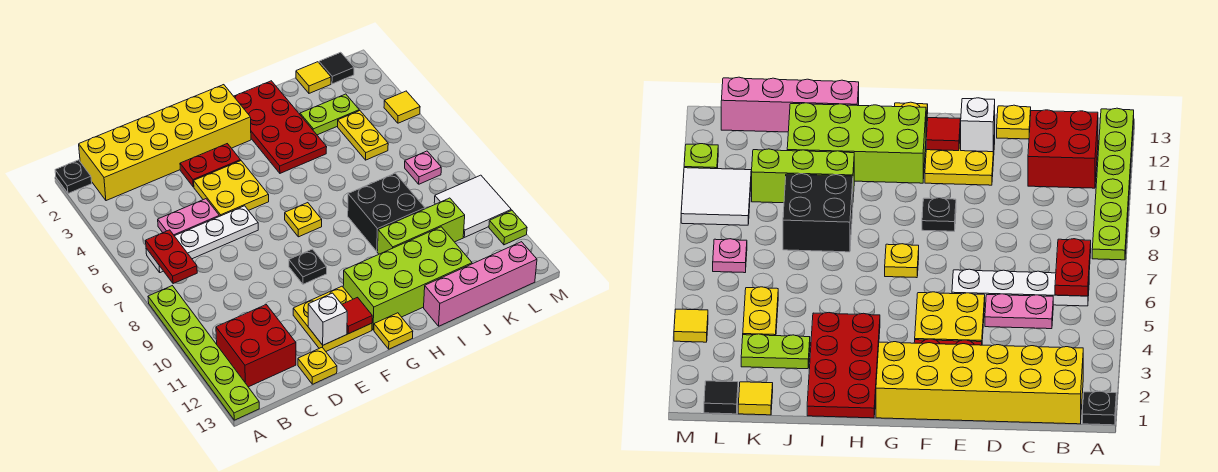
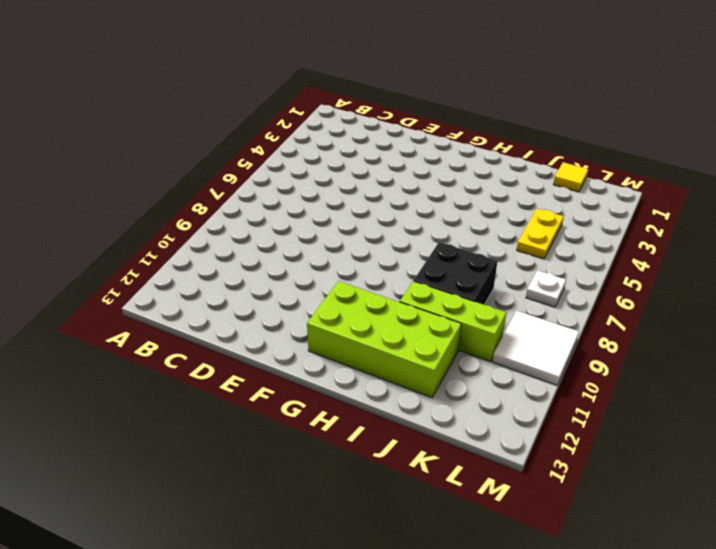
white plate L7 level 1 -> pink plate L7 level 1
none -> black plate A1 level 1
none -> lime plate A8:A13 level 1
none -> yellow brick B1:G2 level 1

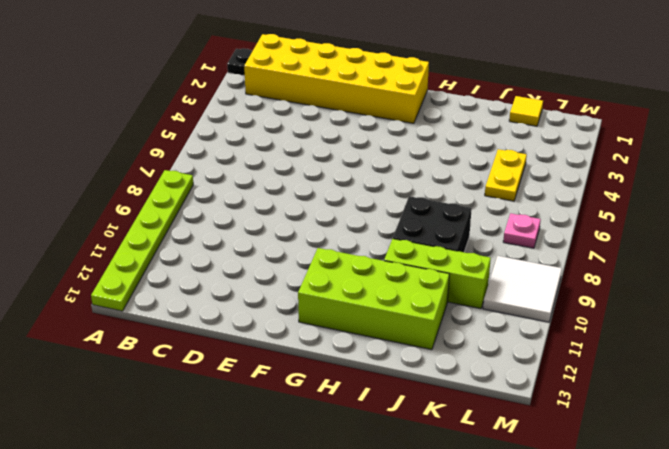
none -> white plate B6:E6 level 1
none -> red brick B11:C12 level 1
none -> pink plate C5:D5 level 1

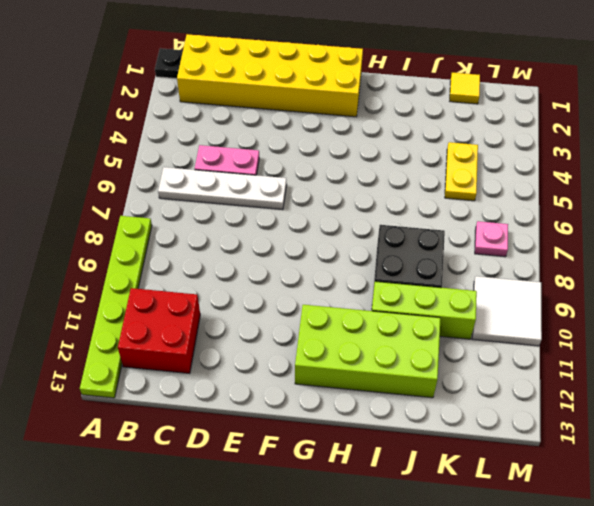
none -> yellow plate D13 level 1
none -> red plate E3:F3 level 1
none -> yellow plate E4:F5 level 1

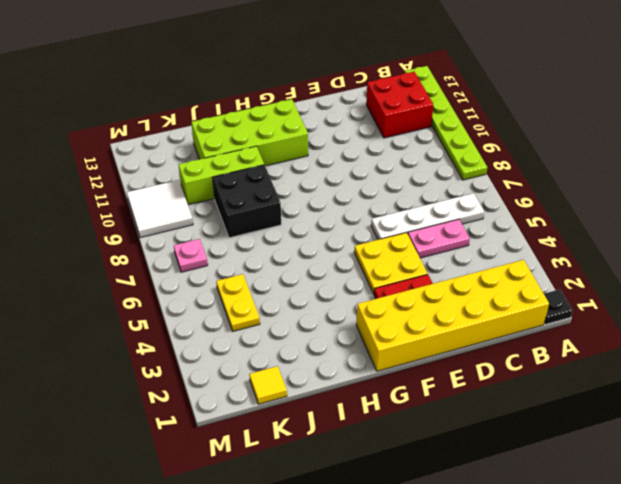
none -> yellow plate D13 level 1
none -> yellow plate E11:F12 level 1
none -> black plate F9 level 1

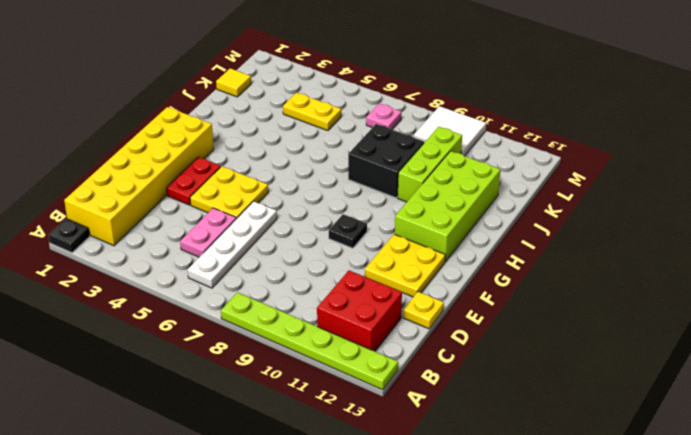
none -> yellow plate G7 level 1
none -> yellow plate G13 level 1
none -> red plate H1:I4 level 1

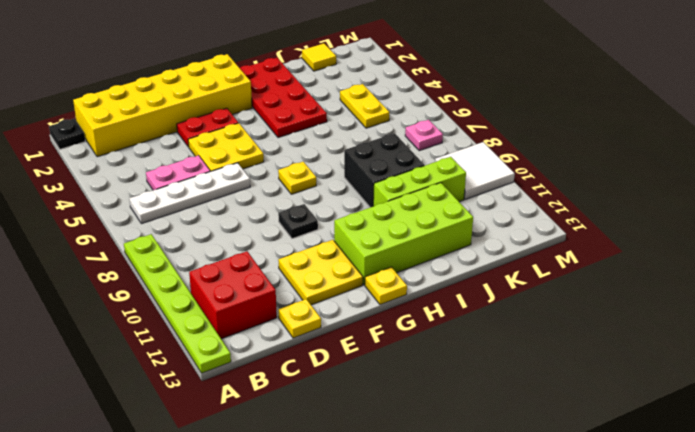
none -> pink brick I13:L13 level 1
none -> lime plate J3:K3 level 1
none -> black tile L1 level 1

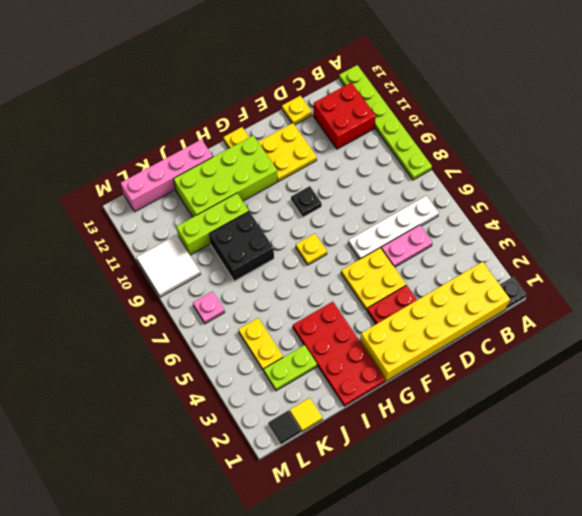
none -> yellow tile M4 level 1
none -> lime plate M11 level 1
none -> red plate B6:B7 level 2

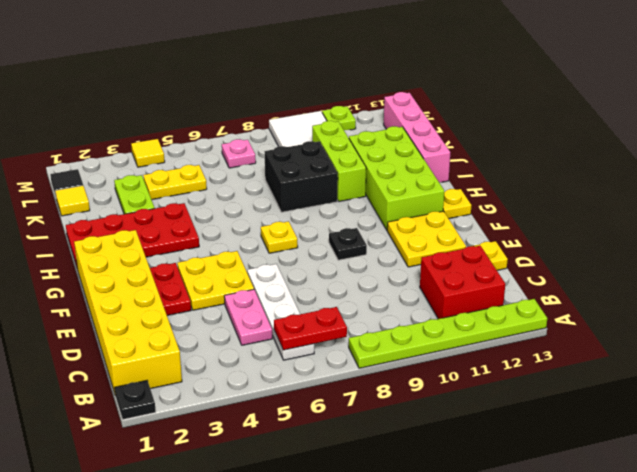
none -> white brick E12 level 2
none -> red tile F12 level 2

